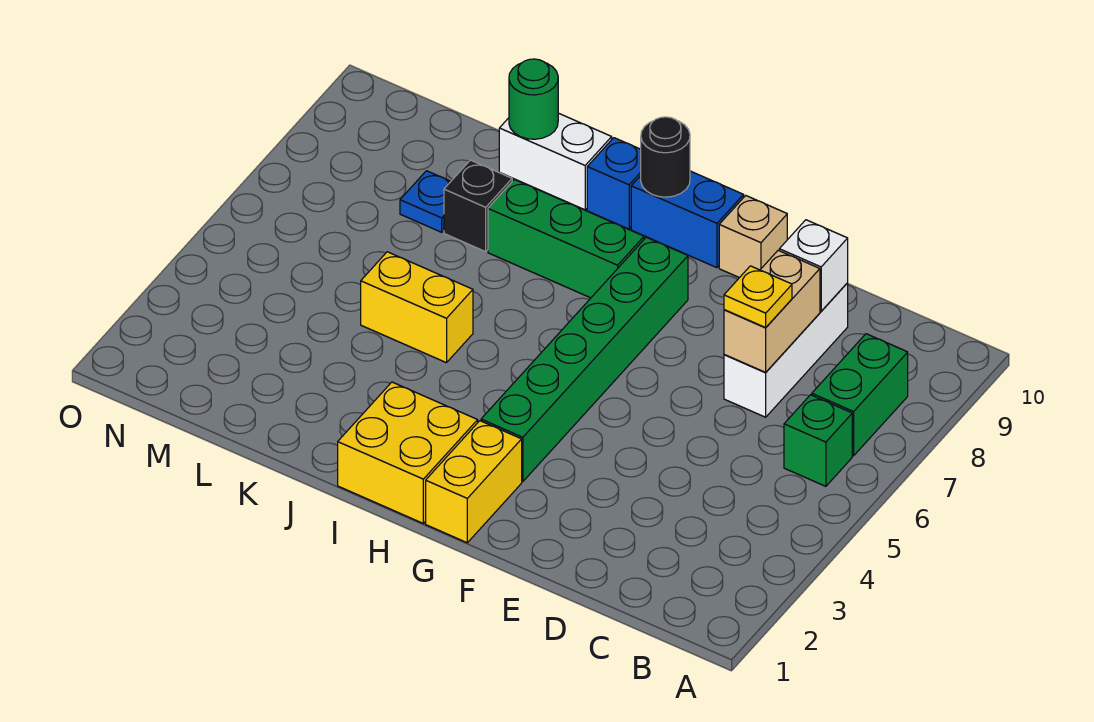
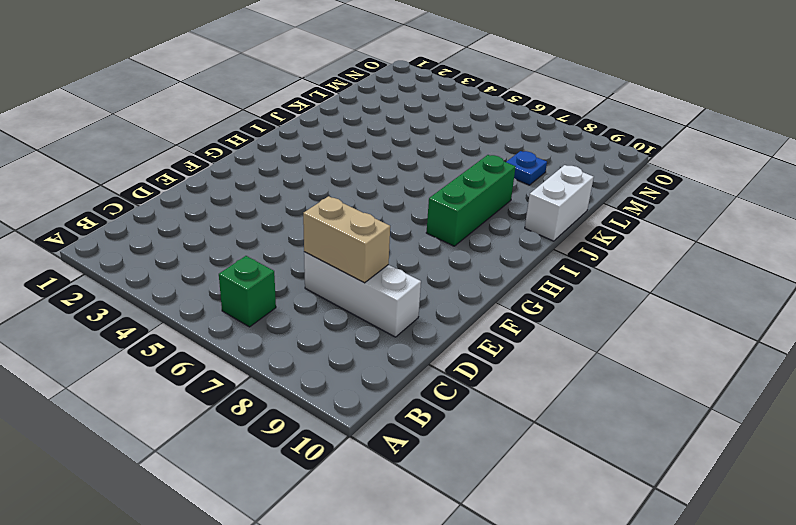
none -> green brick B7:B8 level 1
none -> tan brick F10 level 1
none -> yellow brick G1:G2 level 1

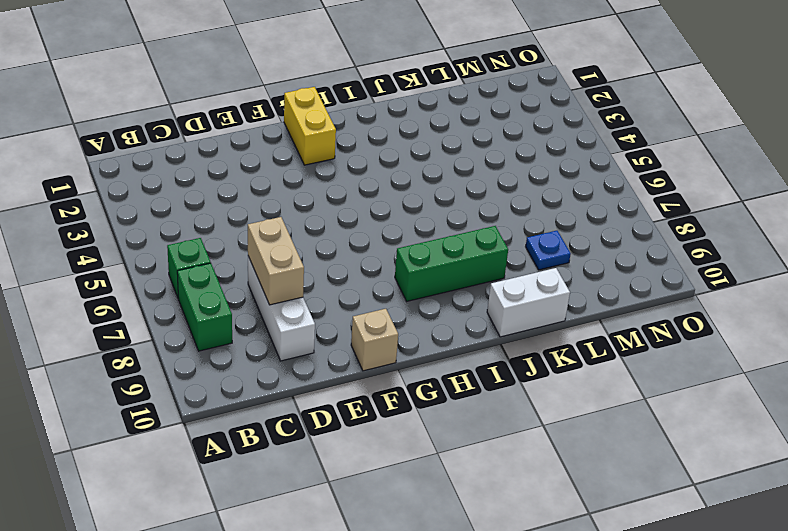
none -> green brick G3:G8 level 1
none -> blue brick G10:H10 level 1
none -> yellow brick H1:I2 level 1

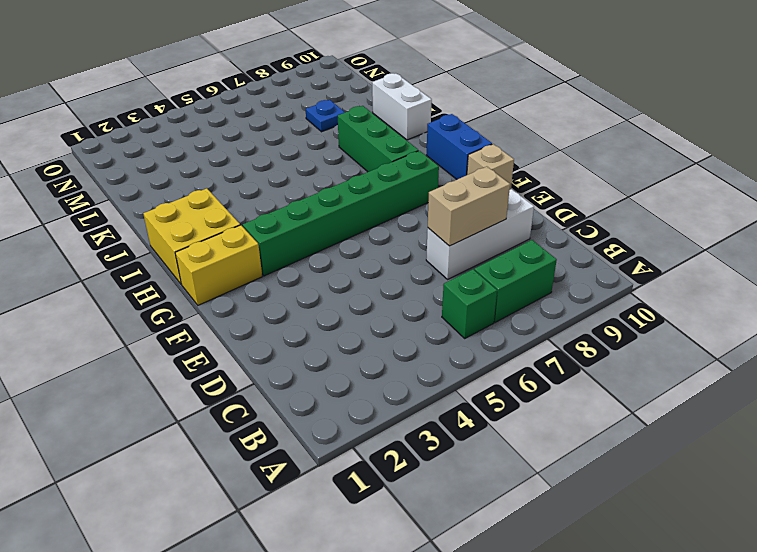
none -> blue brick I10 level 1
none -> yellow brick J5:K5 level 1
none -> black brick K8 level 1

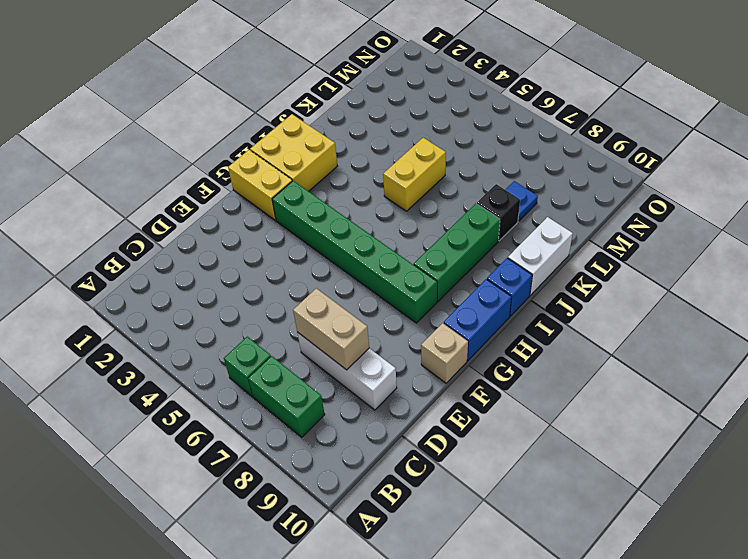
none -> white brick D9 level 2
none -> black round brick H10 level 2
none -> green round brick K10 level 2

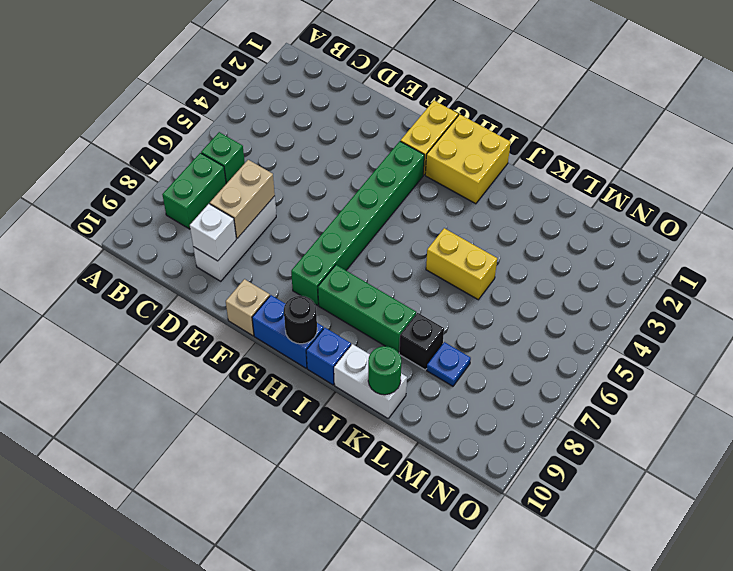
none -> yellow plate D7 level 3

